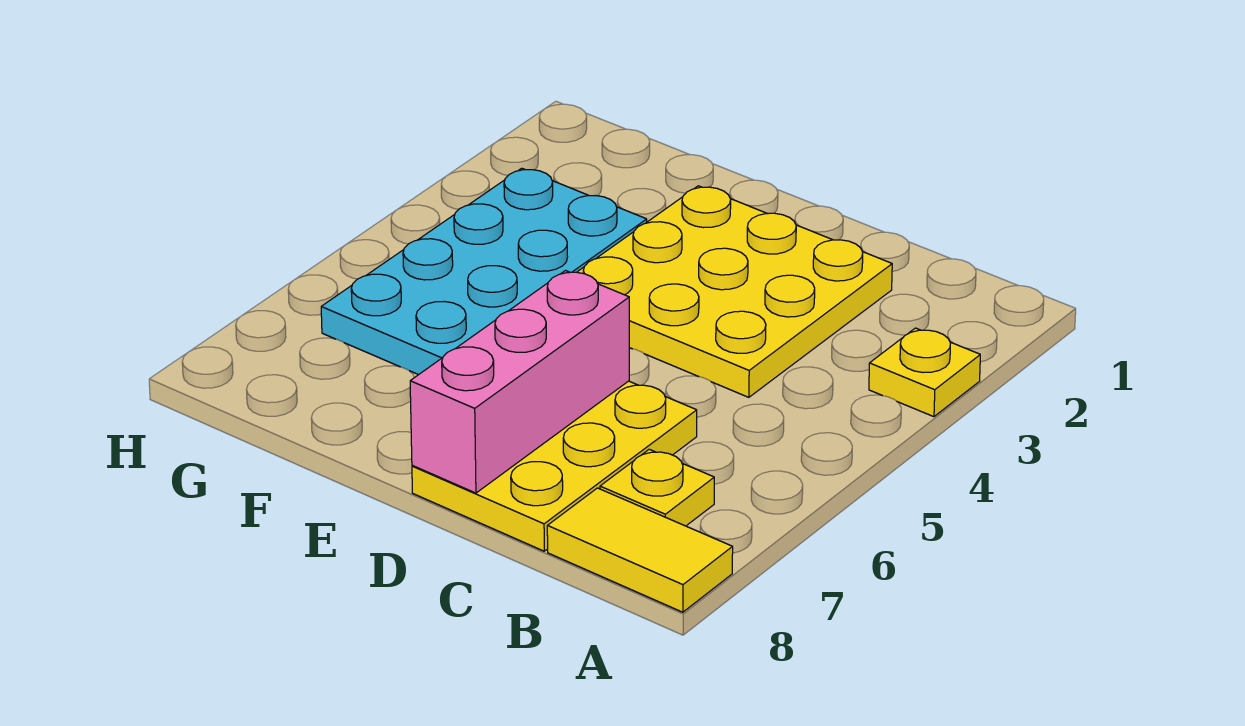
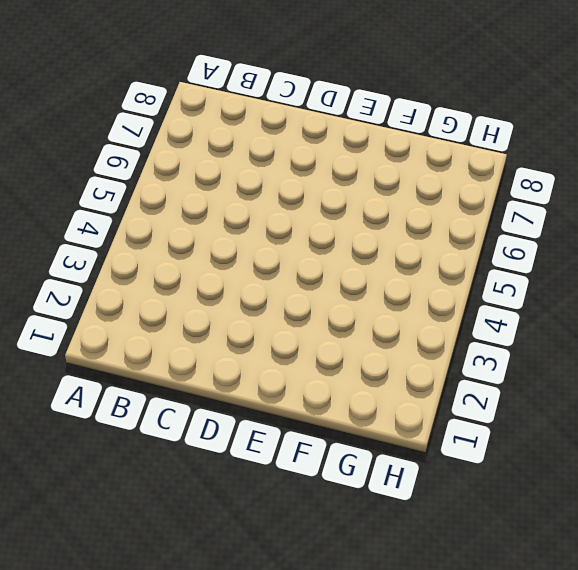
none -> yellow plate A3 level 1
none -> yellow tile A8:B8 level 1

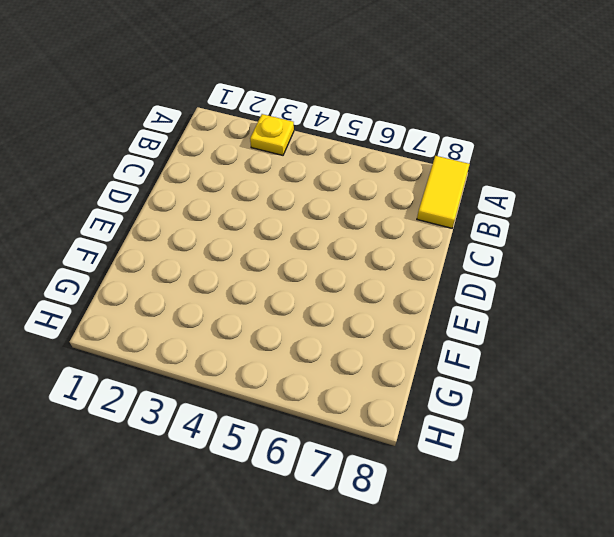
none -> yellow plate B7 level 1
none -> yellow plate C2:E4 level 1

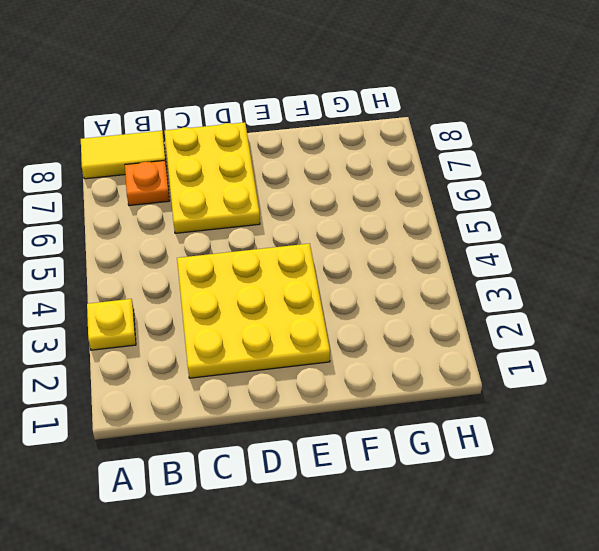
orange plate B7 level 1 -> yellow plate B7 level 1
none -> cyan plate F3:G6 level 1
none -> pink brick D6:D8 level 2

